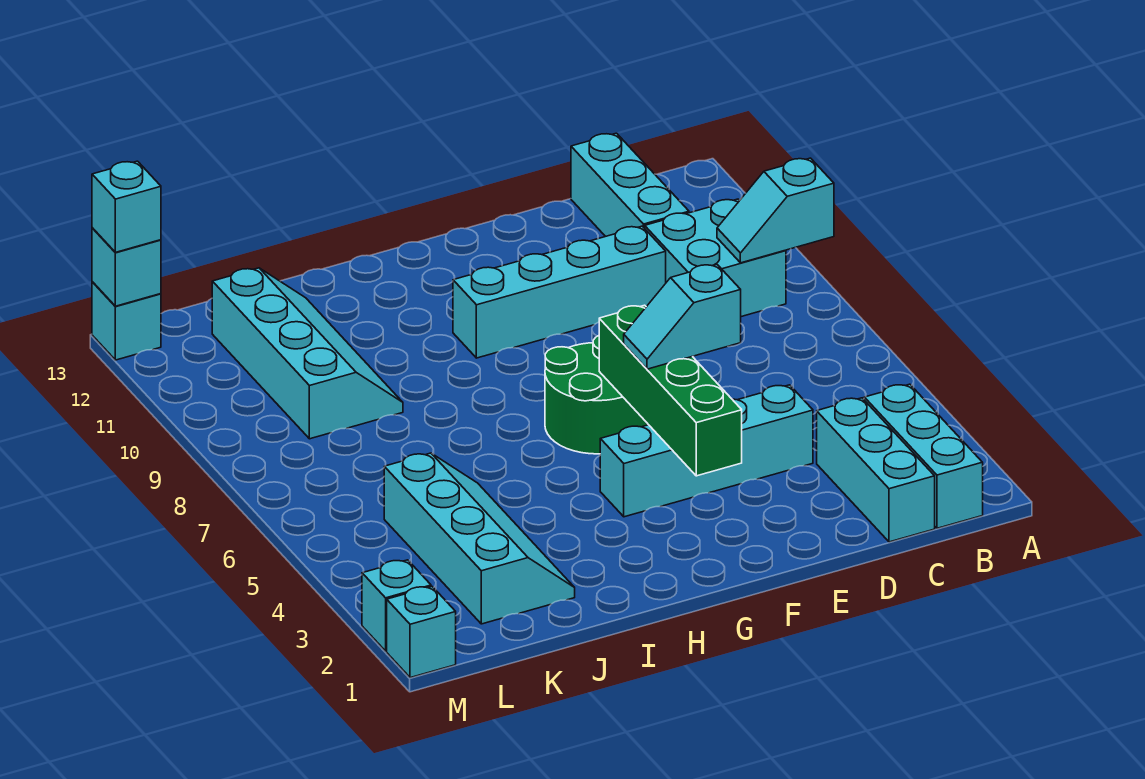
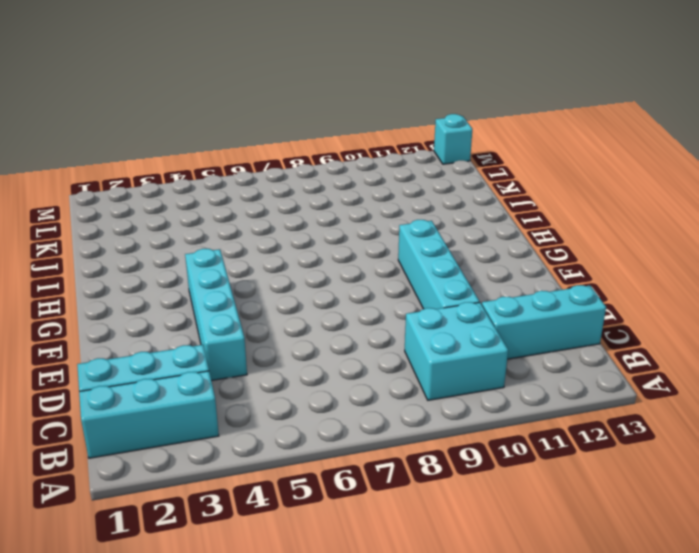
none -> green round brick F6:G7 level 1
none -> cyan slope J2:K5 level 1 top K
none -> cyan slope J9:K12 level 1 top K

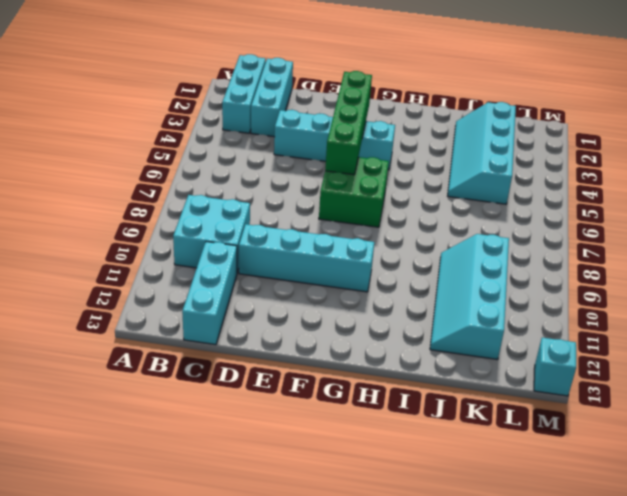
green brick F6:G7 level 1 -> green round brick F6:G7 level 1
none -> cyan brick M1 level 1
none -> cyan brick M2 level 1
none -> cyan slope A9:B9 level 2 top A

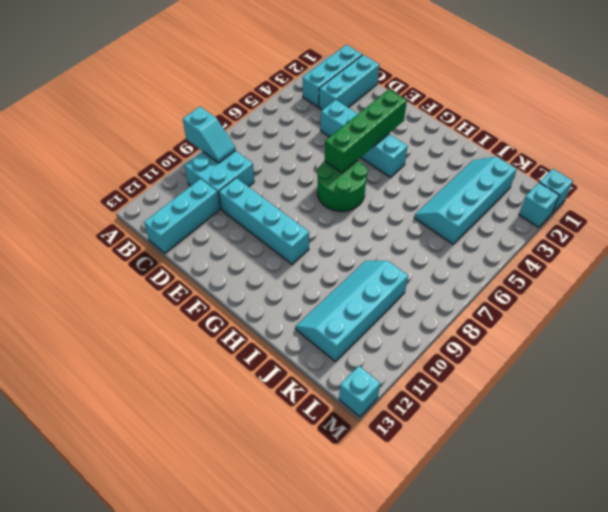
none -> cyan brick M13 level 2
none -> cyan slope E5:F5 level 3 top E
none -> cyan brick M13 level 3

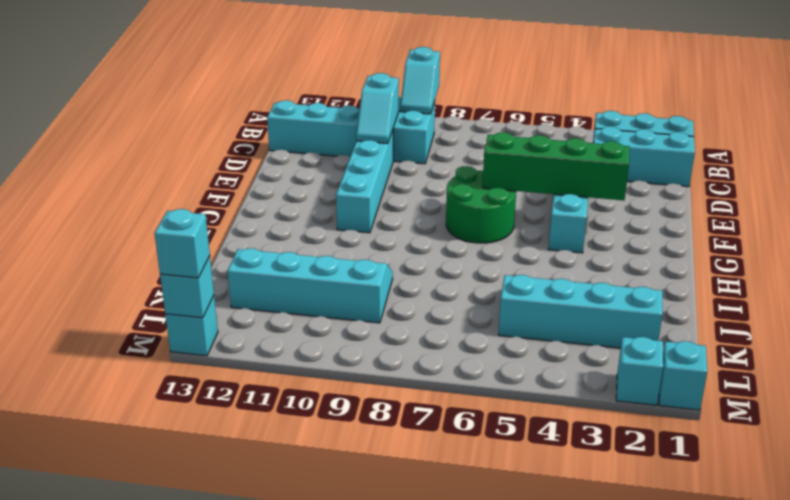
cyan slope C10:D10 level 2 top C -> cyan slope E5:F5 level 3 top E

